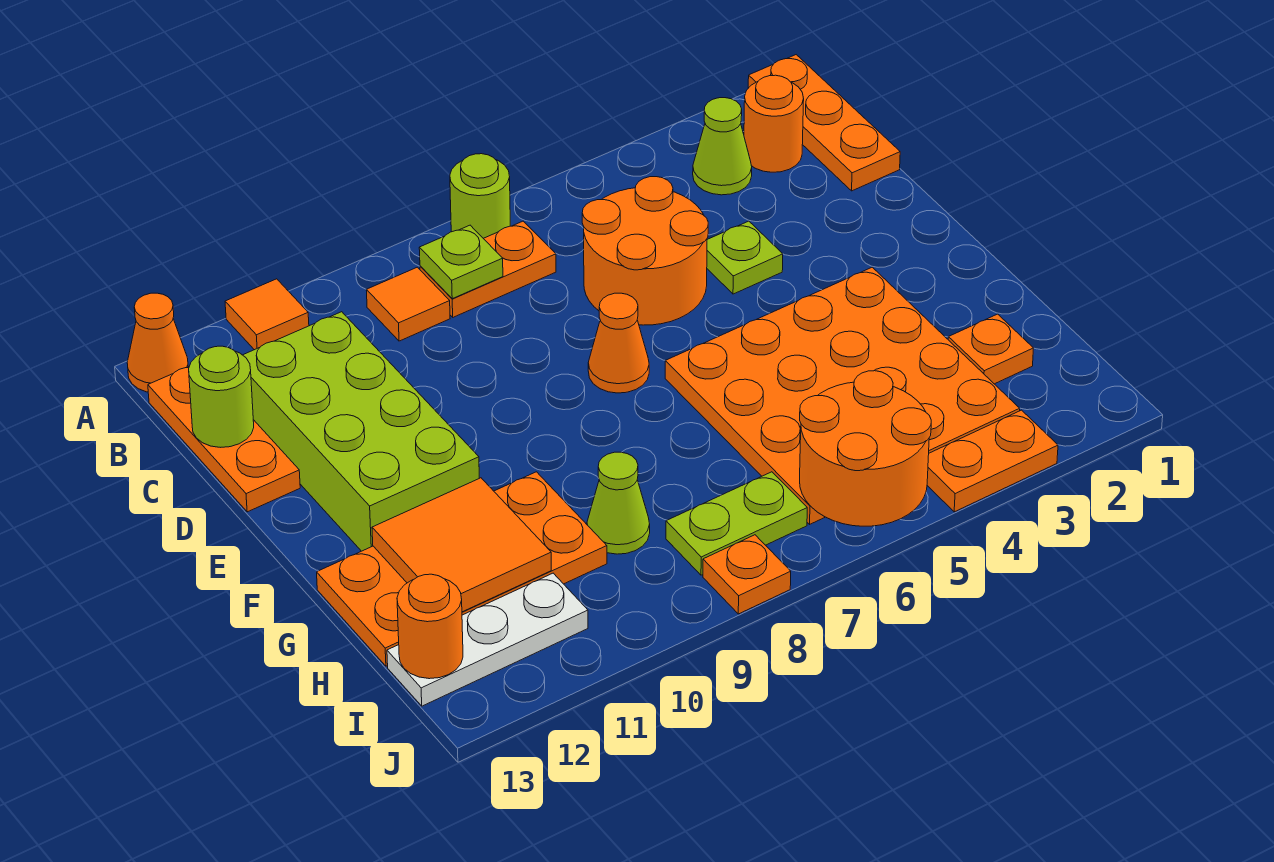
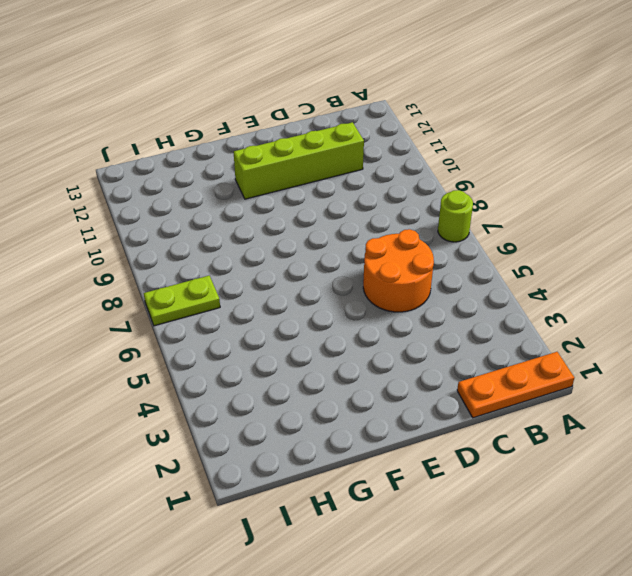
lime brick C11:F11 level 1 -> lime brick C11:F12 level 1
lime plate I7:J7 level 1 -> lime plate I7:I8 level 1
none -> orange tile A11 level 1
none -> orange cone A13 level 1
none -> orange round brick B2 level 1

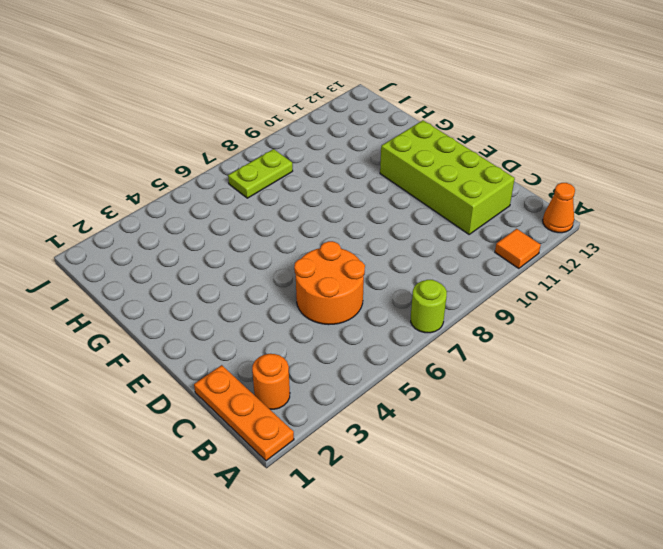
none -> lime cone B3 level 1
none -> orange plate B7:B8 level 1
none -> orange tile B9 level 1

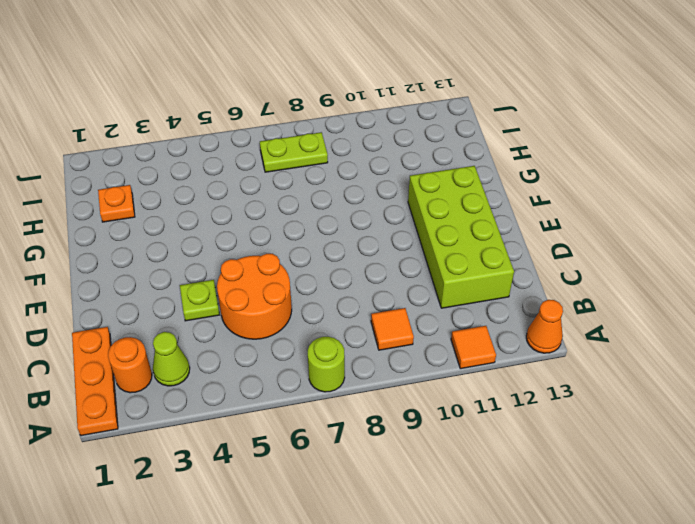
none -> orange plate B7:B8 level 1
none -> orange plate B13:D13 level 1
none -> orange cone E7 level 1

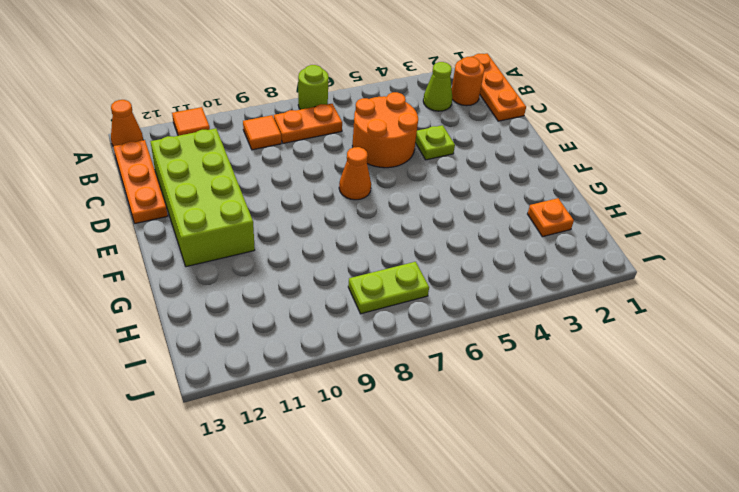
none -> orange plate F3:I6 level 1
none -> orange plate G10:H13 level 1
none -> lime cone H9 level 1

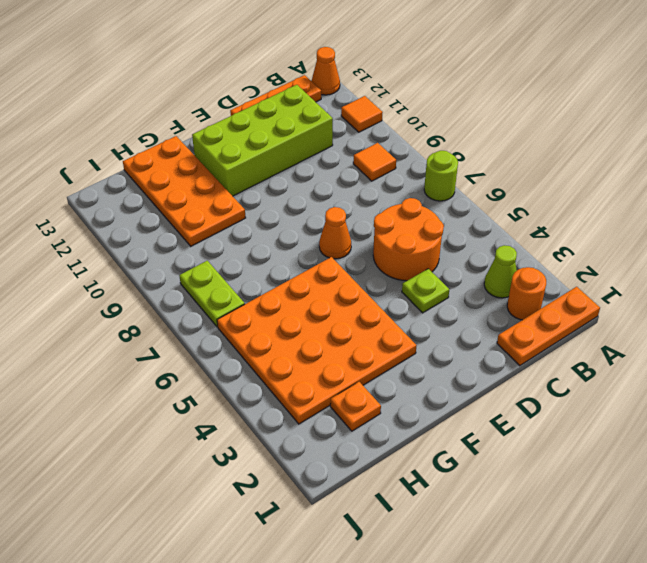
none -> orange plate B7:B8 level 1
none -> lime cone H9 level 1
none -> white plate I11:I13 level 1

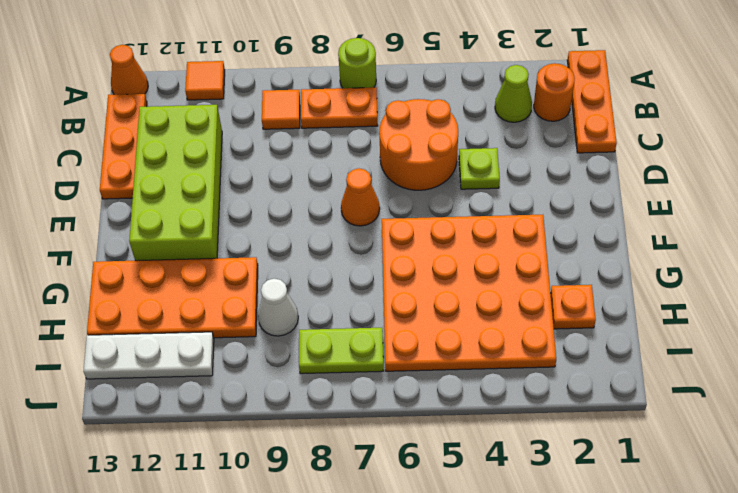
white cone H9 level 1 -> lime cone H9 level 1
none -> orange plate J3:J4 level 1
none -> orange plate J8 level 1
none -> lime plate B8 level 2

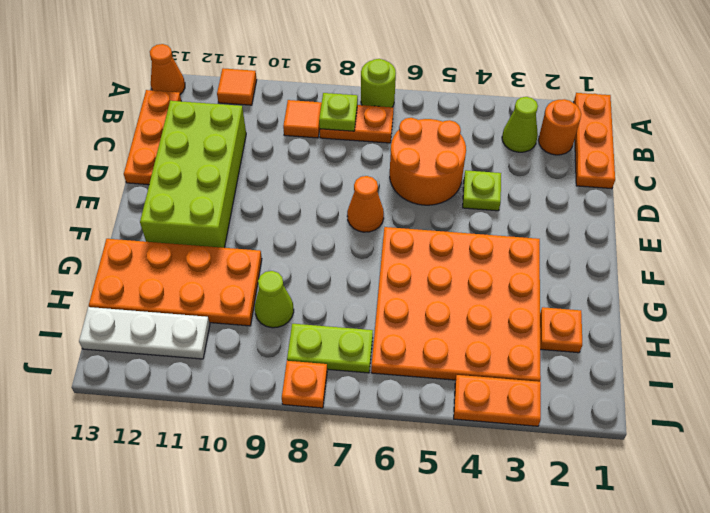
none -> lime round brick C13 level 2
none -> orange tile G11:H12 level 2
none -> orange round brick I5:J6 level 2

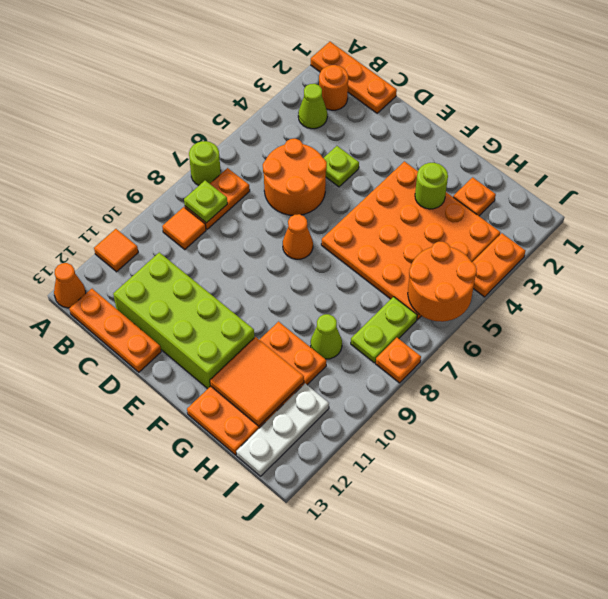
lime round brick G3 level 2 -> lime round brick C13 level 2
none -> orange round brick I13 level 2

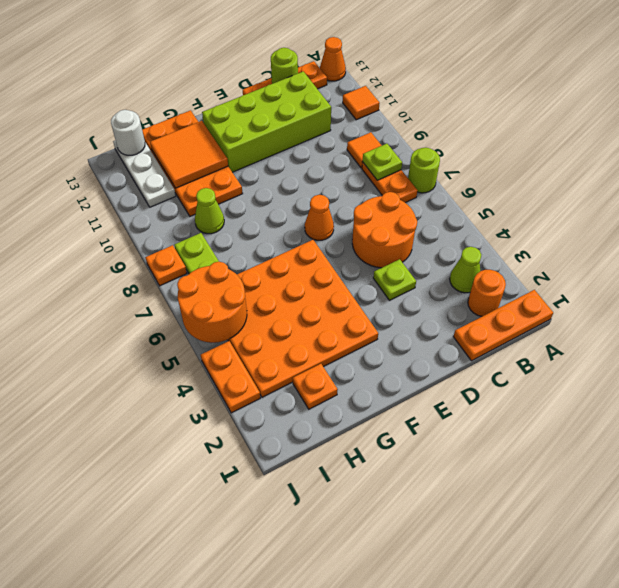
white round brick I13 level 2 -> orange round brick I13 level 2

